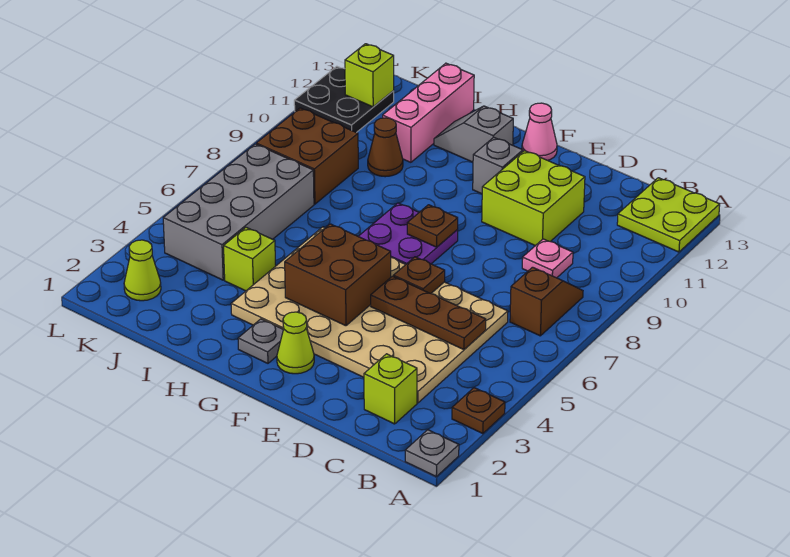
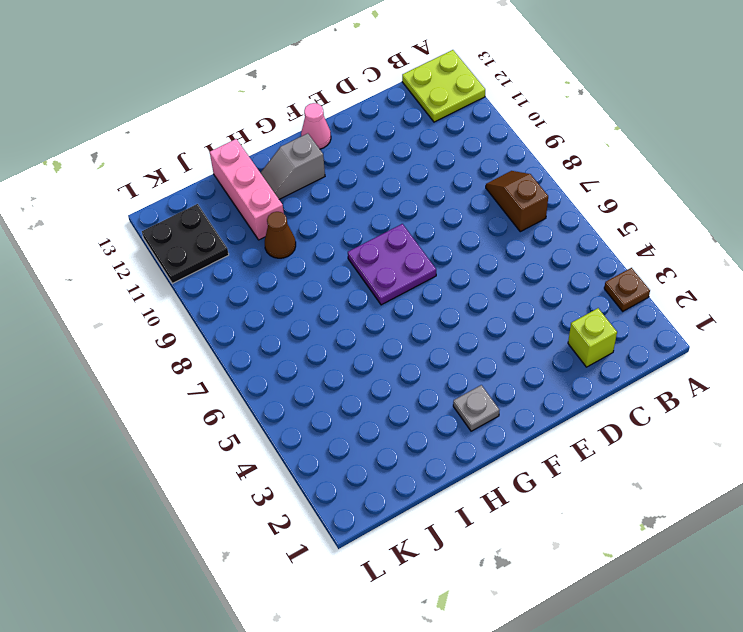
none -> grey plate A1 level 1
none -> tan plate C3:H6 level 1
none -> pink plate C9 level 1

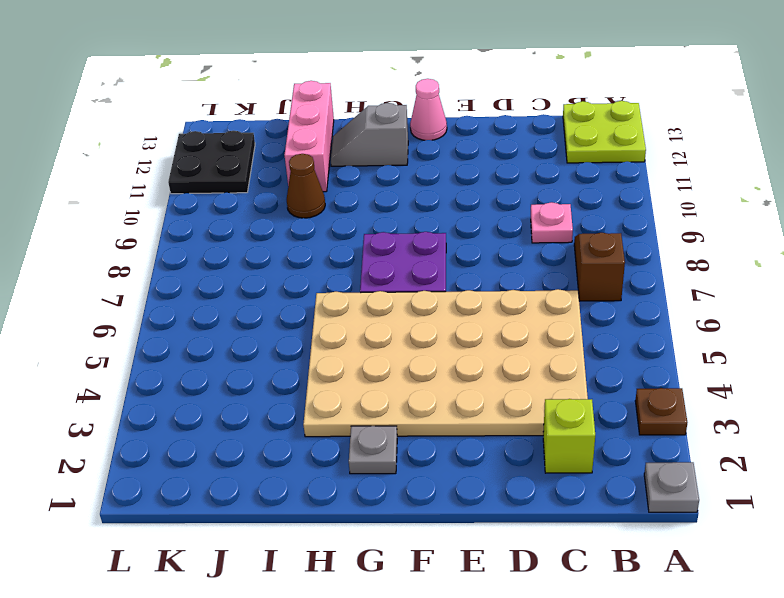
none -> lime brick D10:E11 level 1
none -> lime cone F2 level 1
none -> grey brick F11 level 1

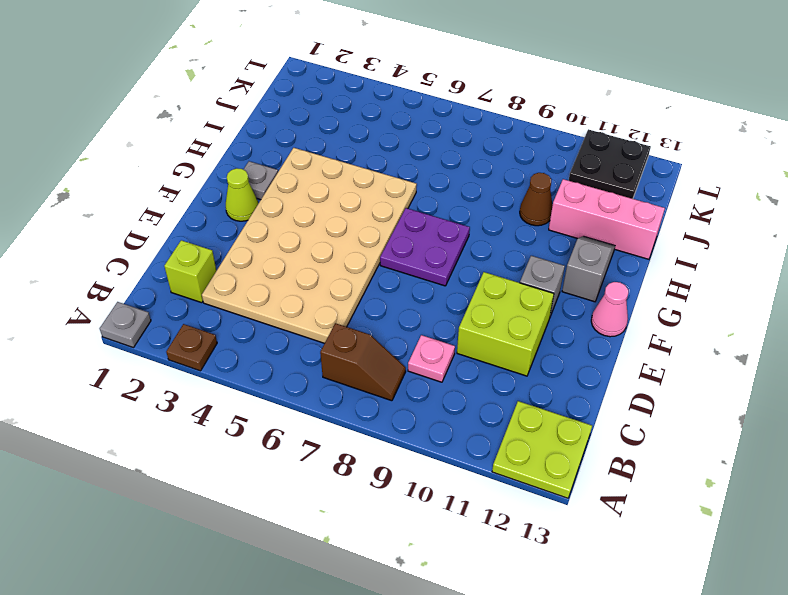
none -> lime brick I4 level 1
none -> grey brick J4:K7 level 1
none -> brown brick J8:K9 level 1

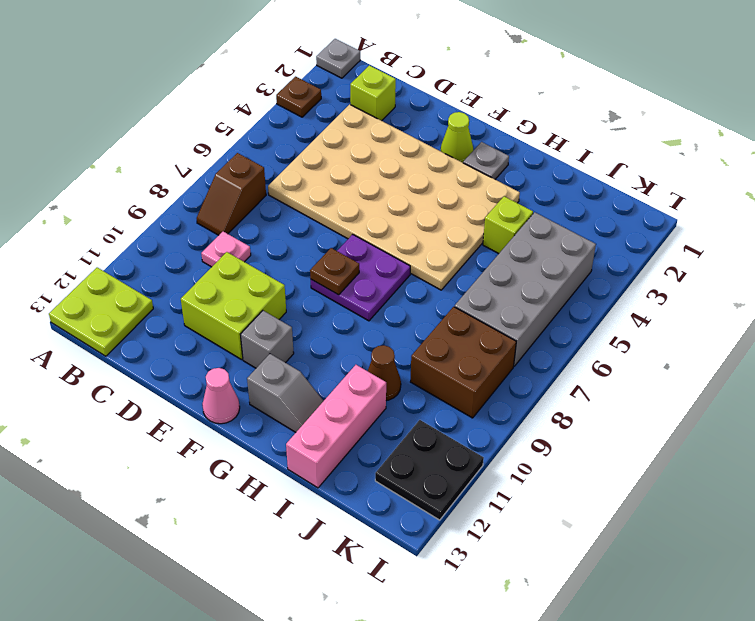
none -> lime cone K2 level 1
none -> brown plate C5:E5 level 2
none -> brown plate E6 level 2

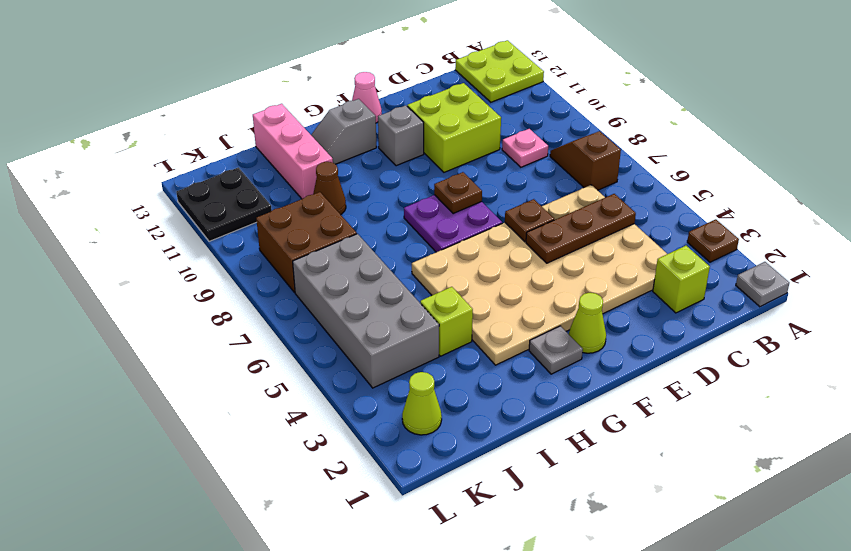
none -> brown brick F4:G5 level 2
none -> lime brick K12 level 2

